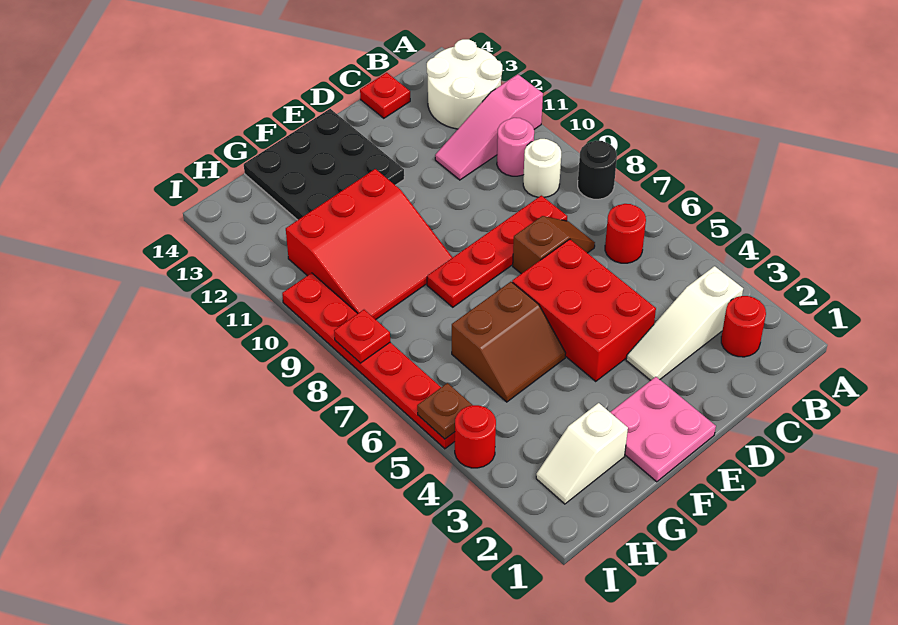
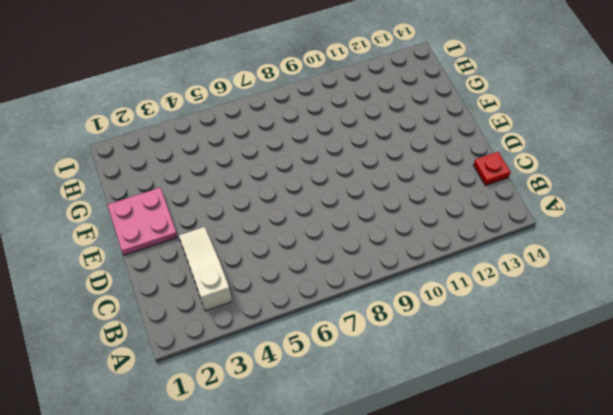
none -> black round brick A8 level 1
none -> pink slope A11:C11 level 1 top A
none -> white round brick A12:B13 level 1

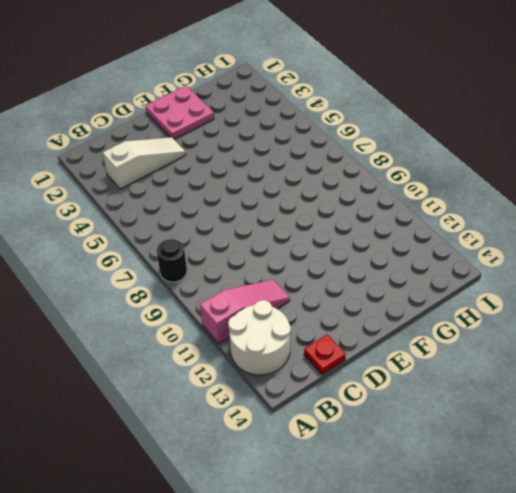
none -> red round brick B2 level 1
none -> red round brick B6 level 1
none -> white round brick B9 level 1

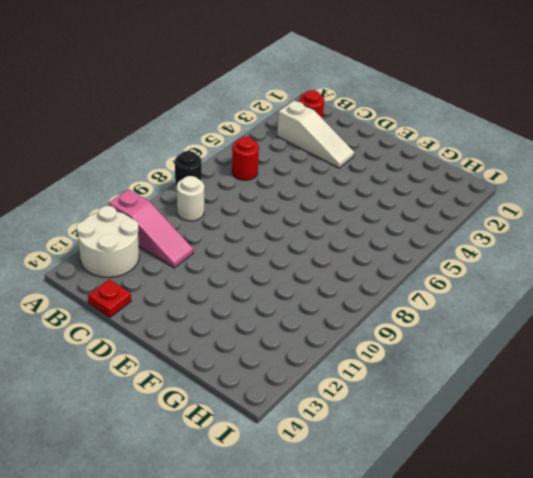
none -> pink round brick B10 level 1
none -> brown slope C7:D7 level 1 top D
none -> red plate C8:F8 level 1

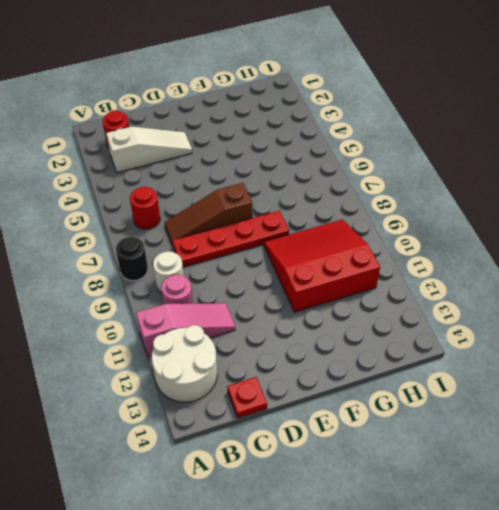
brown slope C7:E7 level 1 top E -> brown slope C7:D7 level 1 top D
none -> red brick D4:E6 level 1
none -> pink plate E1:F2 level 1
none -> black plate E12:G14 level 1

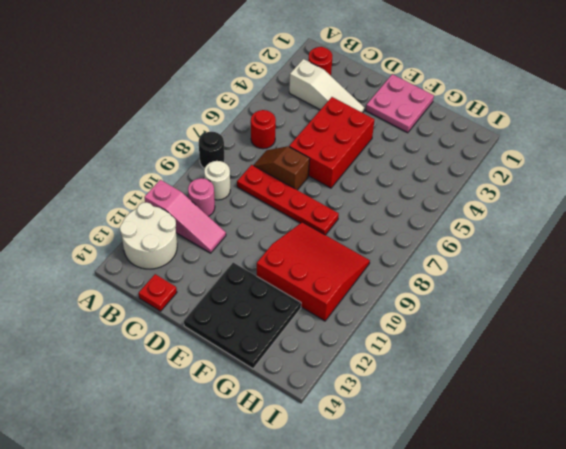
none -> brown slope F5:G6 level 1 top 6
none -> white slope G2:H2 level 1 top G
none -> red round brick I4 level 1

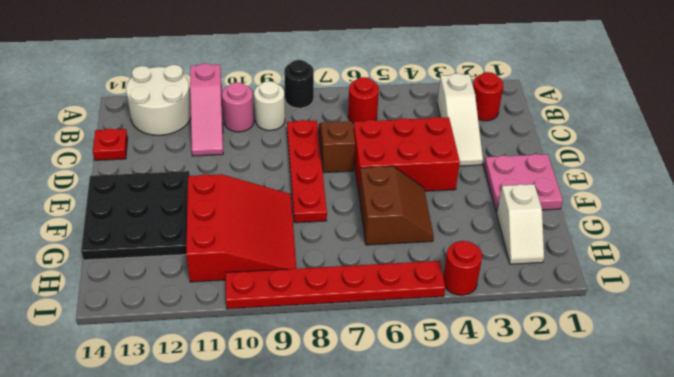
none -> brown plate I5 level 2
none -> red plate I8 level 2

